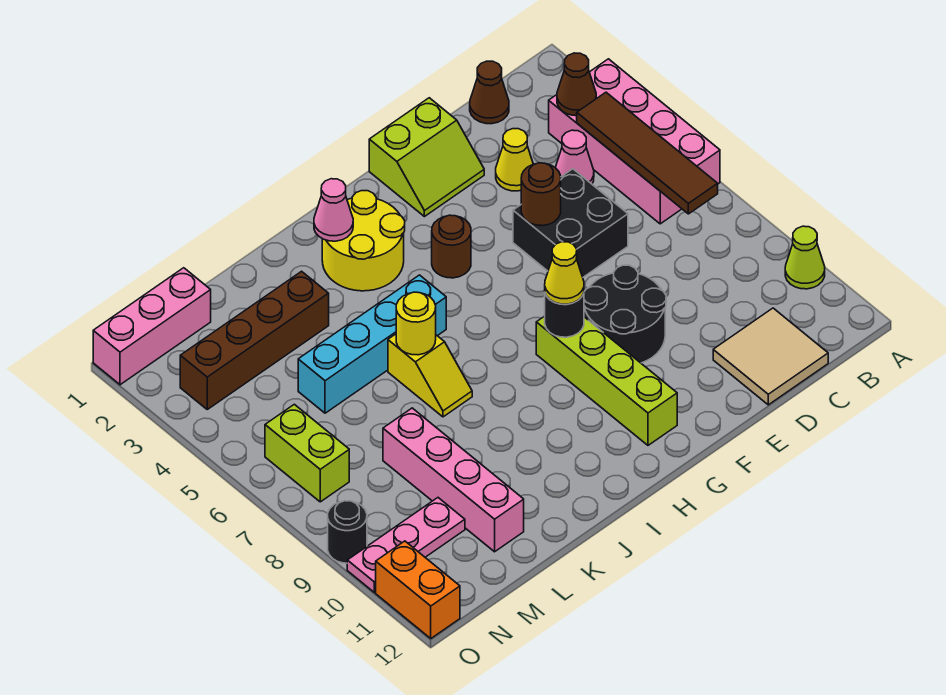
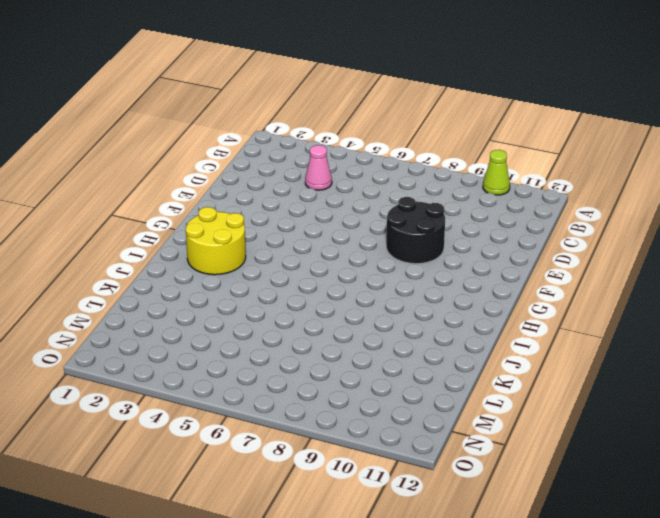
none -> pink brick A3:B6 level 1
none -> brown cone C1 level 1
none -> tan tile C11:D12 level 1

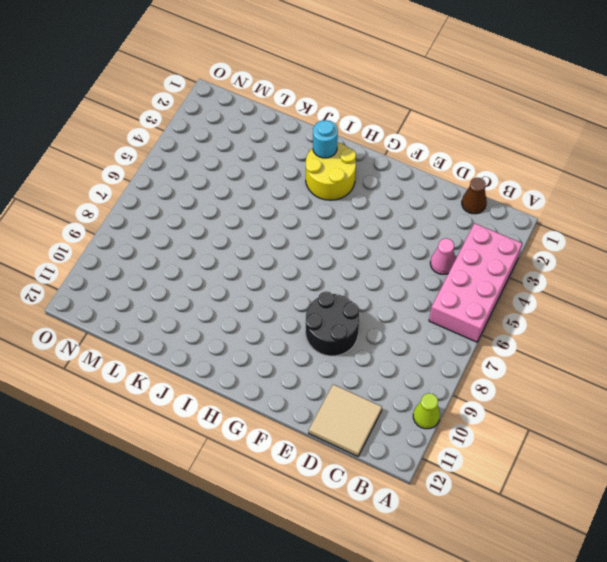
cyan round brick I2 level 2 -> pink cone I2 level 2
none -> yellow cone D3 level 1
none -> black brick D5:E6 level 1
none -> lime slope E1:F2 level 1 top 1

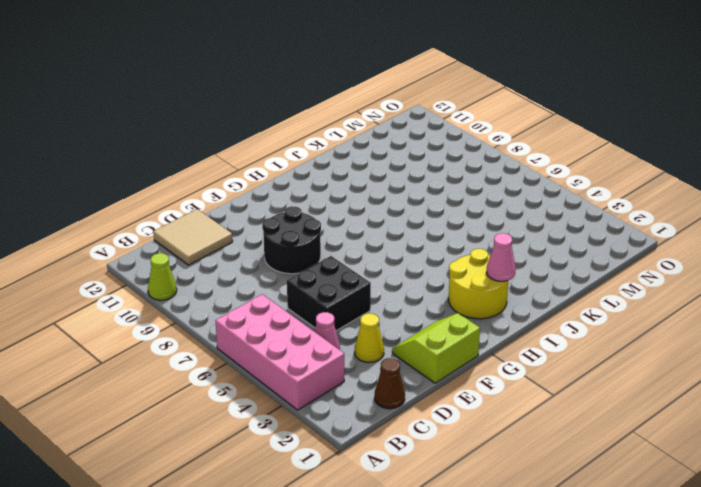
none -> brown round brick G4 level 1
none -> lime brick G8:G11 level 1
none -> cyan brick I5:L5 level 1

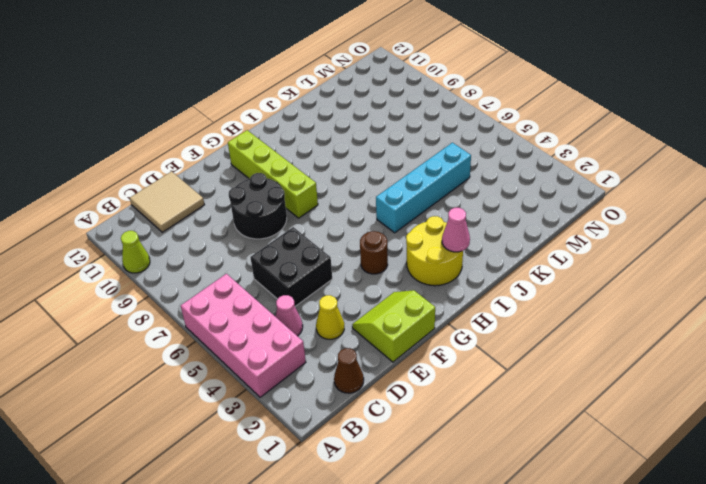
none -> yellow slope J6:J7 level 1 top 6
none -> brown brick K3:N3 level 1
none -> pink brick L8:L11 level 1

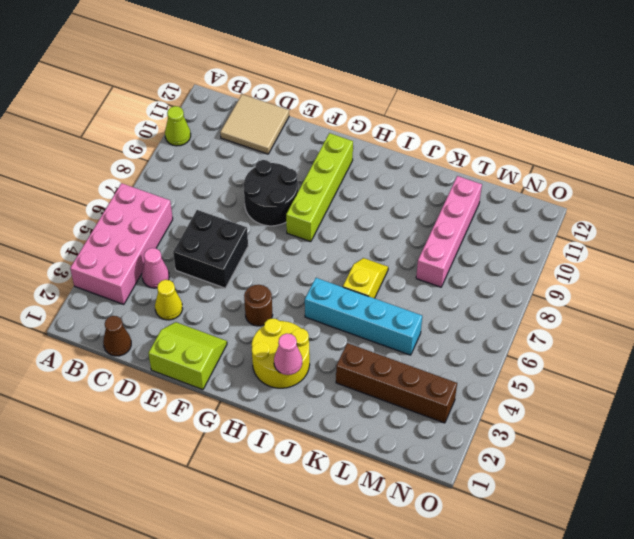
none -> pink brick M1:O1 level 1
none -> pink plate M10:O10 level 1
none -> lime brick N6:N7 level 1

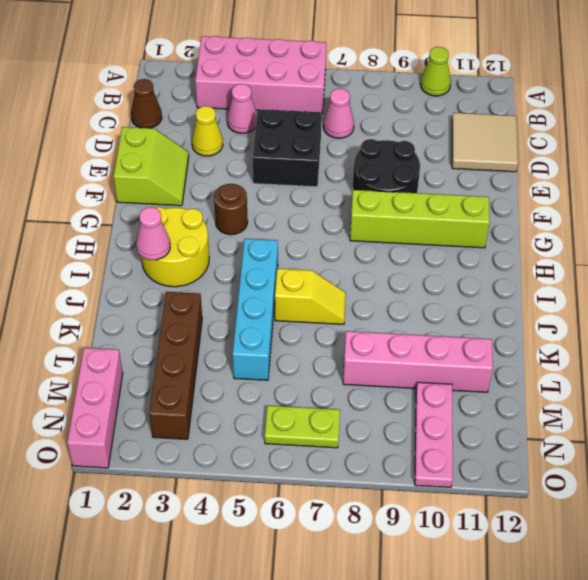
pink cone C7 level 1 -> none
lime plate N6:N7 level 1 -> lime brick N6:N7 level 1
none -> black round brick O9 level 1
none -> orange brick O11:O12 level 1
none -> brown cone B3 level 2

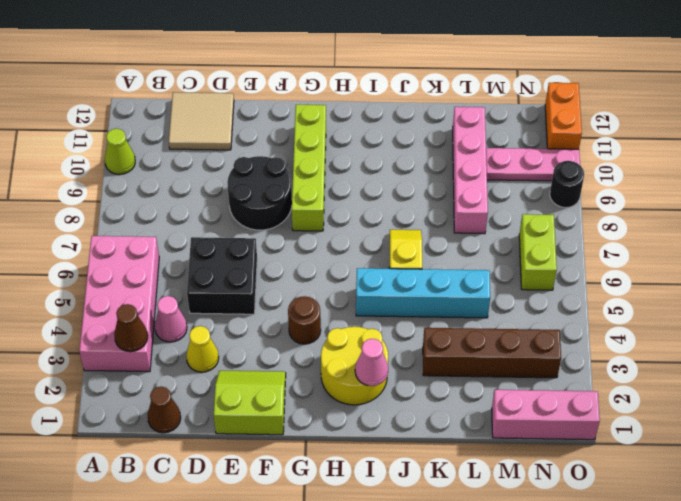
none -> brown tile B4:B7 level 2
none -> brown round brick E5 level 2
none -> black round brick G8 level 2

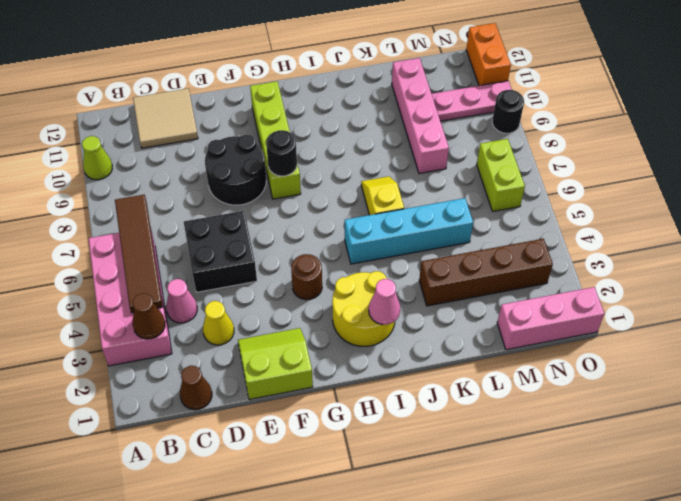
none -> brown round brick E5 level 2
none -> yellow round brick J6 level 2
none -> yellow cone G8 level 3

